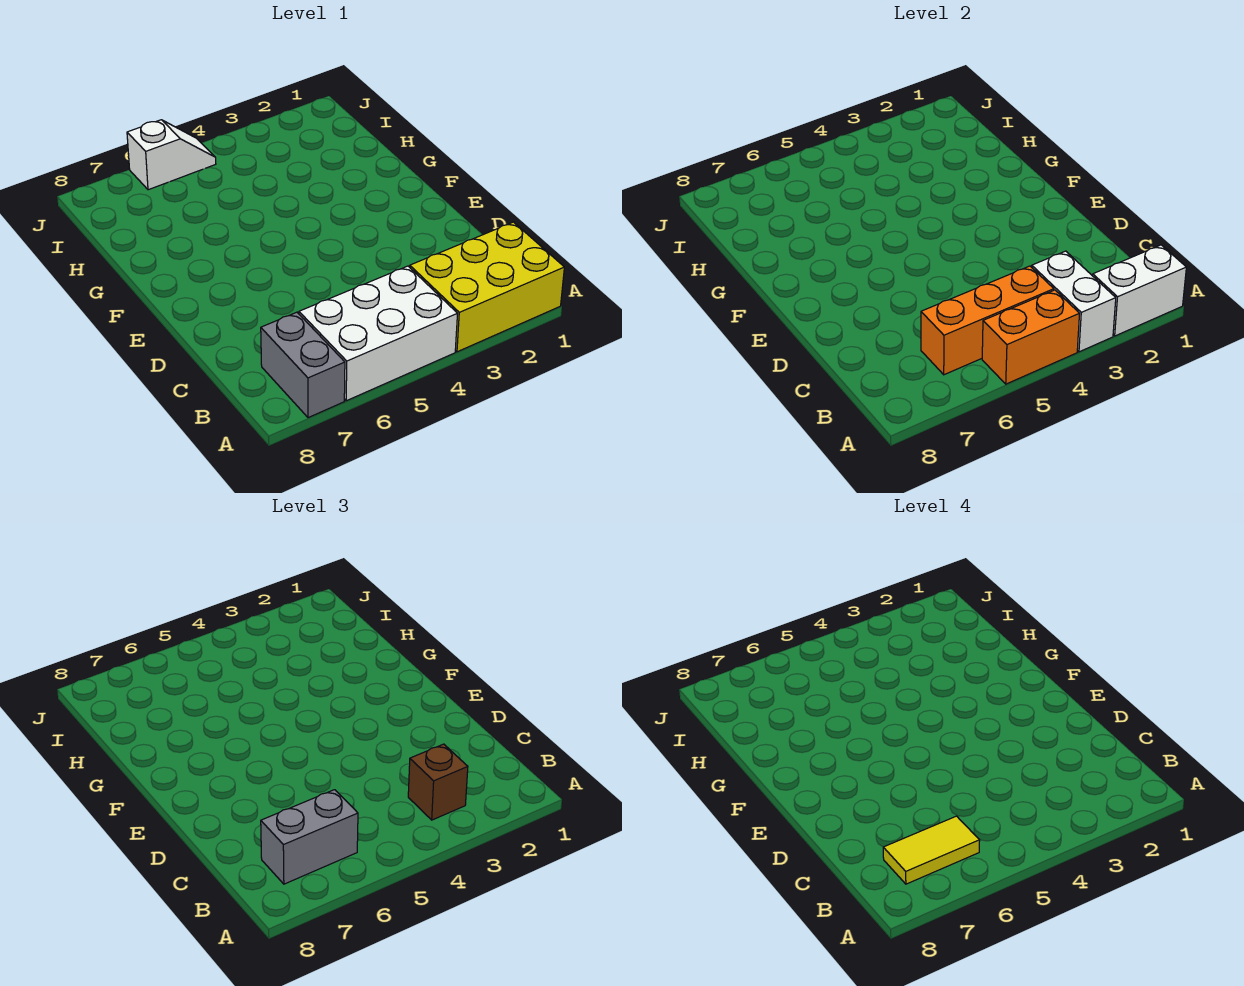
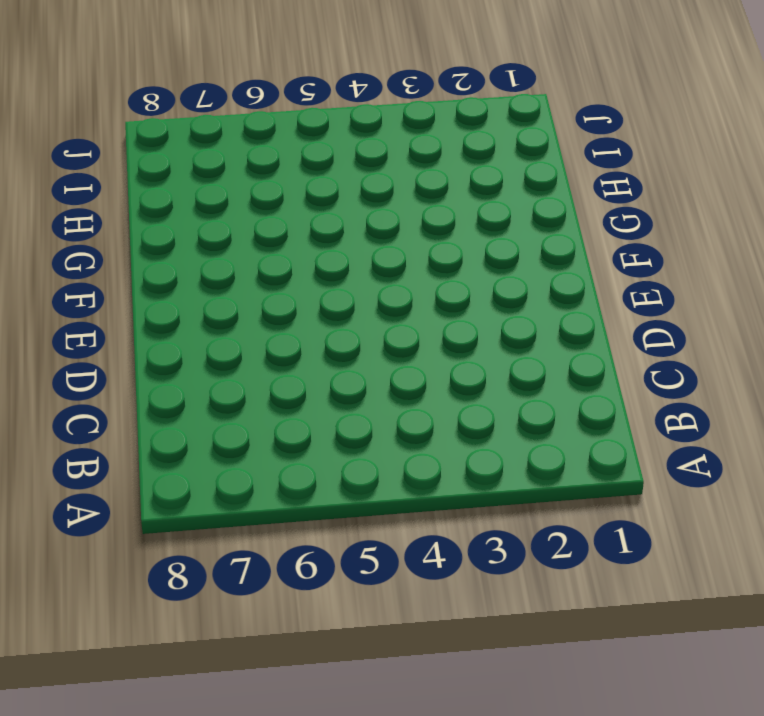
none -> yellow brick A1:B3 level 1
none -> white brick A4:B6 level 1

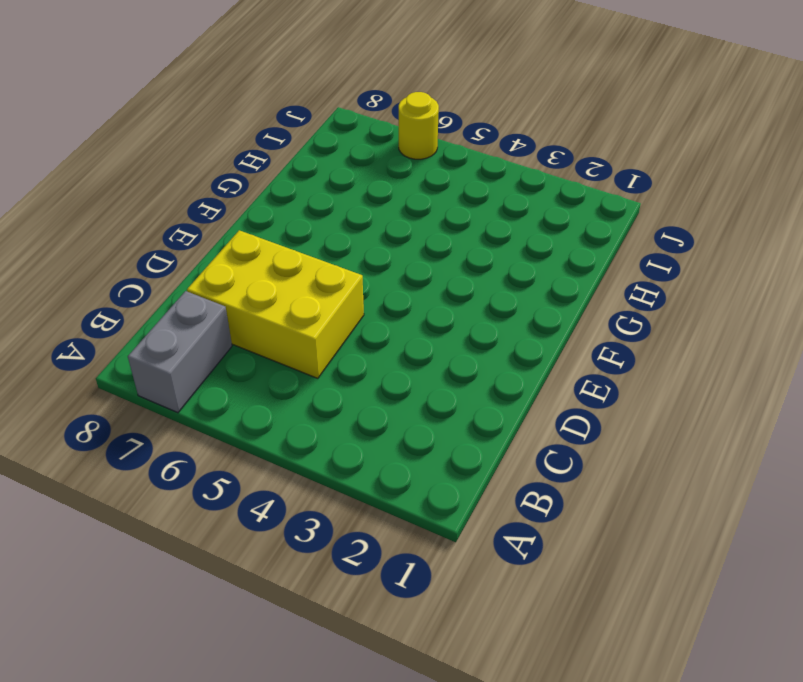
yellow brick C5:D7 level 1 -> yellow brick A1:B3 level 1
yellow round brick J6 level 1 -> white slope J5:J6 level 1 top 6
none -> white brick A4:B6 level 1
none -> white brick A1:A2 level 2

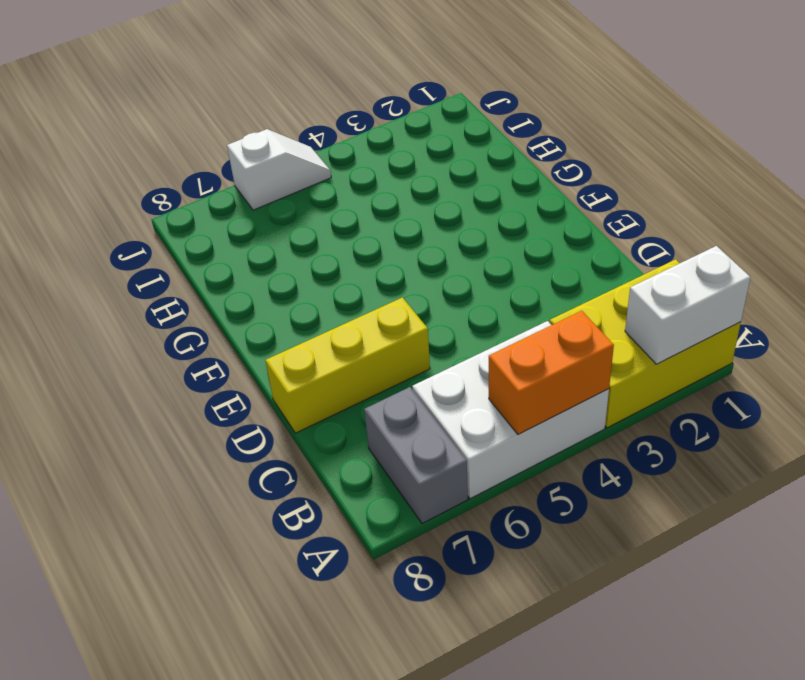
yellow brick D6:D8 level 1 -> none
none -> white brick A3:B3 level 2
none -> orange brick B4:B6 level 2

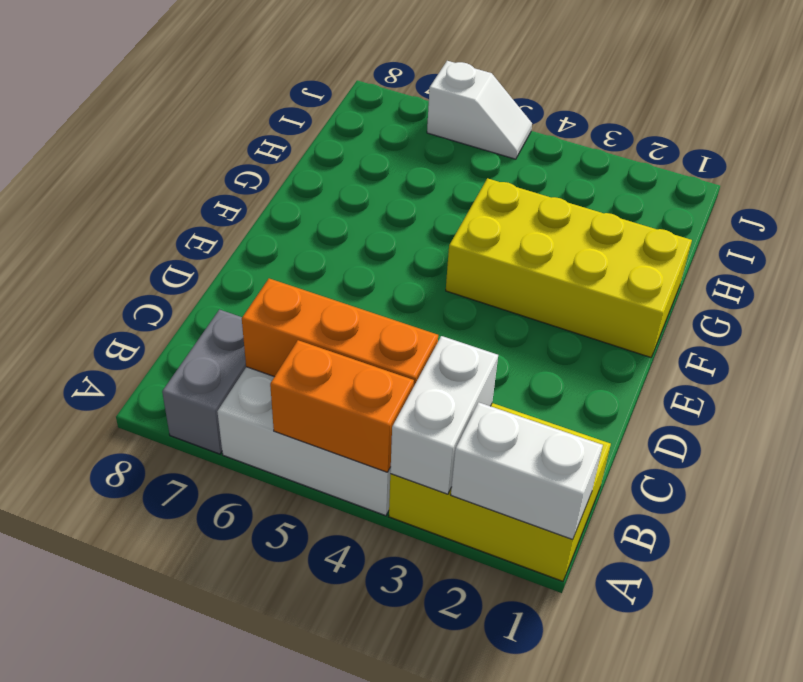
yellow brick F1:G4 level 1 -> none
none -> brown brick B3 level 3
none -> grey brick B6:B7 level 3

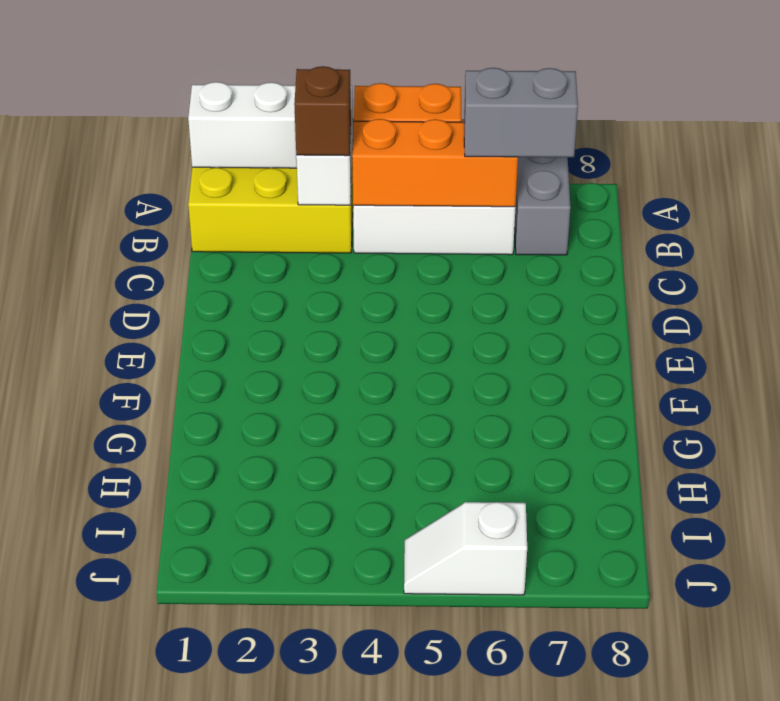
none -> yellow tile B6:B7 level 4

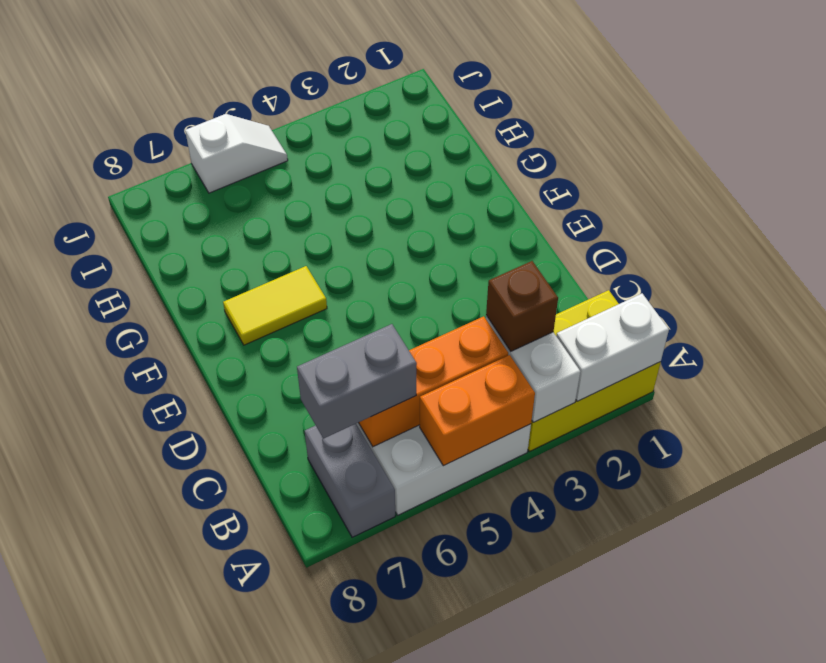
yellow tile F6:F7 level 1 -> yellow tile B6:B7 level 4

